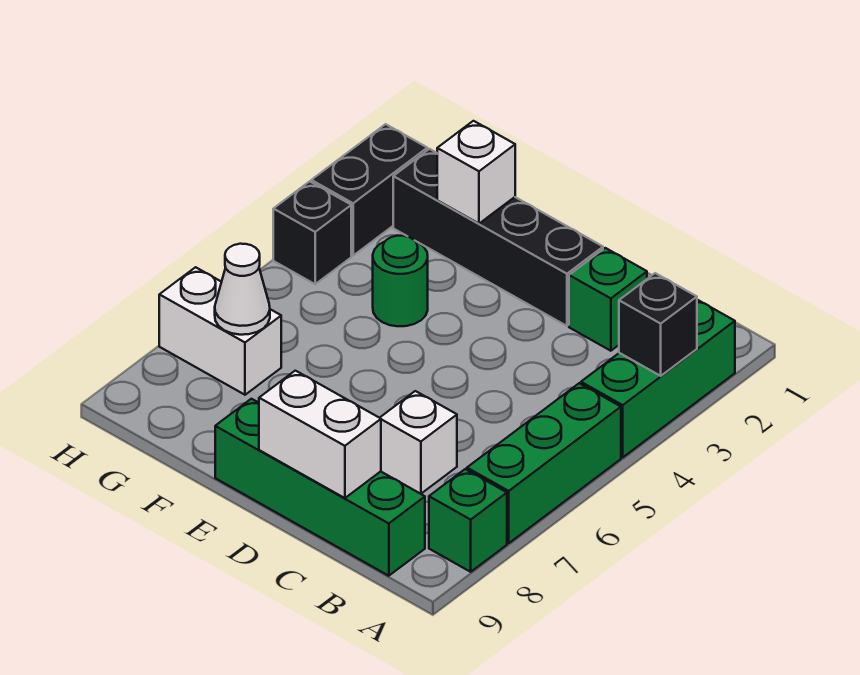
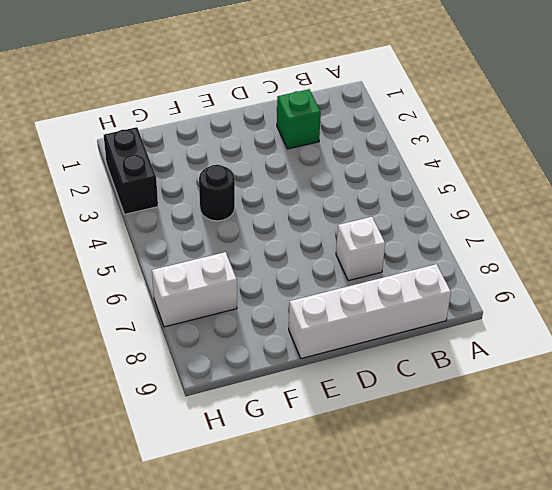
white brick B9:E9 level 1 -> green brick B9:E9 level 1
black round brick F4 level 1 -> green round brick F4 level 1
none -> green brick A2:A4 level 1
none -> green brick A5:A7 level 1
none -> green brick A8 level 1

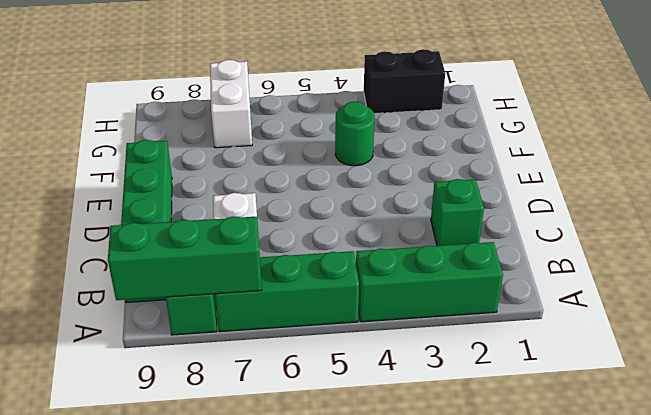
green brick A7:A9 level 2 -> none
none -> black brick D2:G2 level 1
none -> black brick H4 level 1
none -> black brick A3 level 2

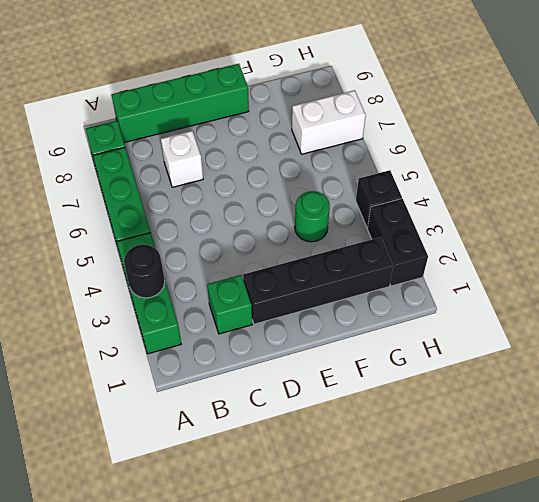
black round brick A3 level 2 -> black brick A3 level 2
none -> white brick C9:D9 level 2
none -> white brick F2 level 2
none -> white cone G7 level 2

